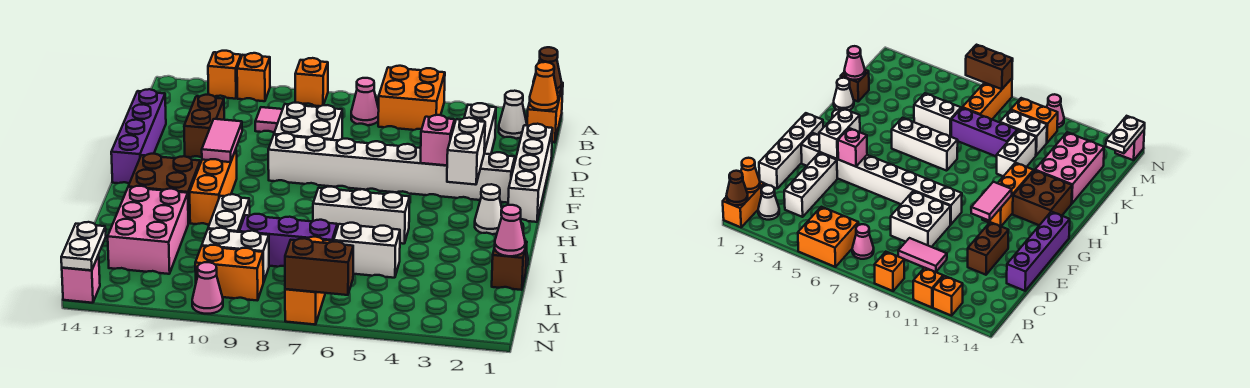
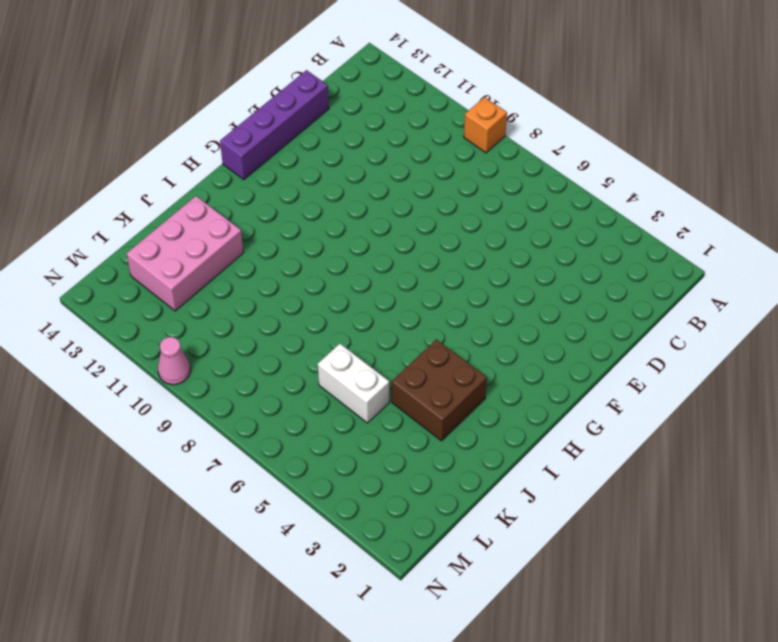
brown brick I3:J4 level 1 -> brown brick H12:I13 level 1
none -> orange brick A1:B1 level 1
none -> orange brick A5:B6 level 1
none -> orange brick A11 level 1
none -> orange brick A12 level 1

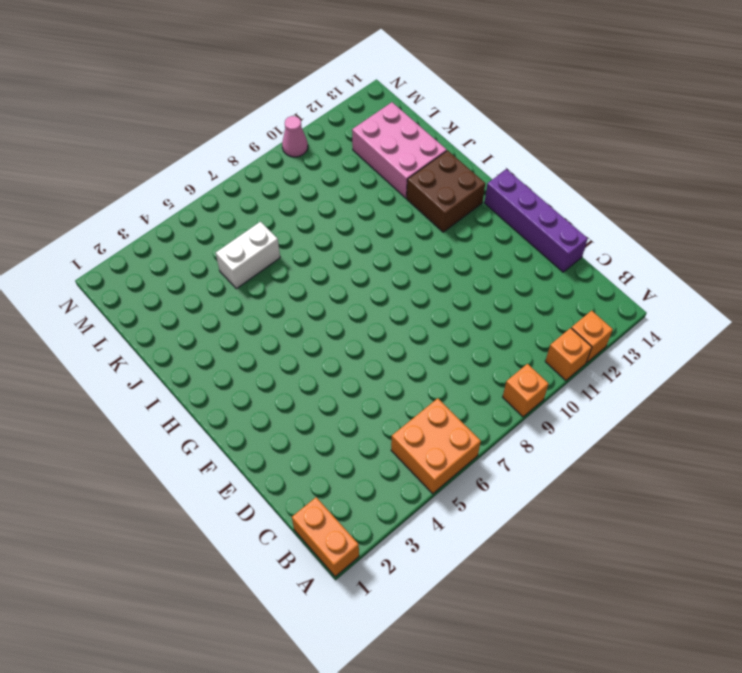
none -> white cone B2 level 1
none -> pink cone B7 level 1
none -> white brick C3:E3 level 1
none -> pink tile C9:C10 level 1

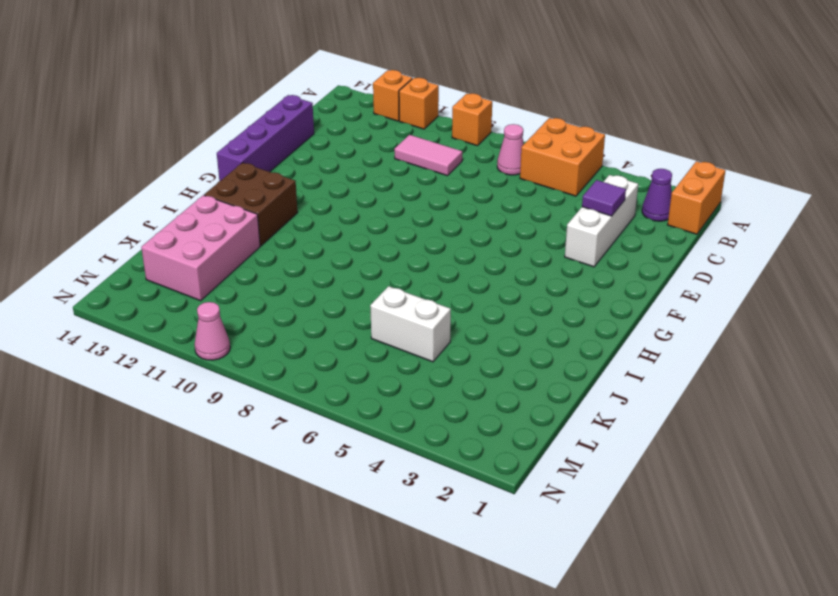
purple cone B2 level 1 -> white cone B2 level 1
purple tile D3 level 2 -> none
none -> white brick D1:G1 level 1
none -> white brick D8:E9 level 1
none -> brown brick D12:E12 level 1
none -> white brick F2:F9 level 1

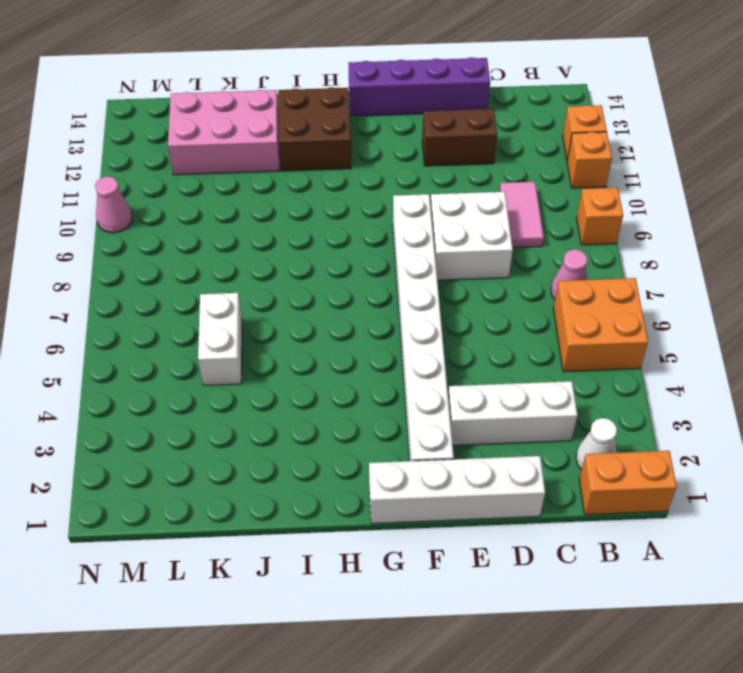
none -> orange brick G11:I11 level 1
none -> white cone H2 level 1
none -> white brick I5:I7 level 1
none -> white cone J1 level 1

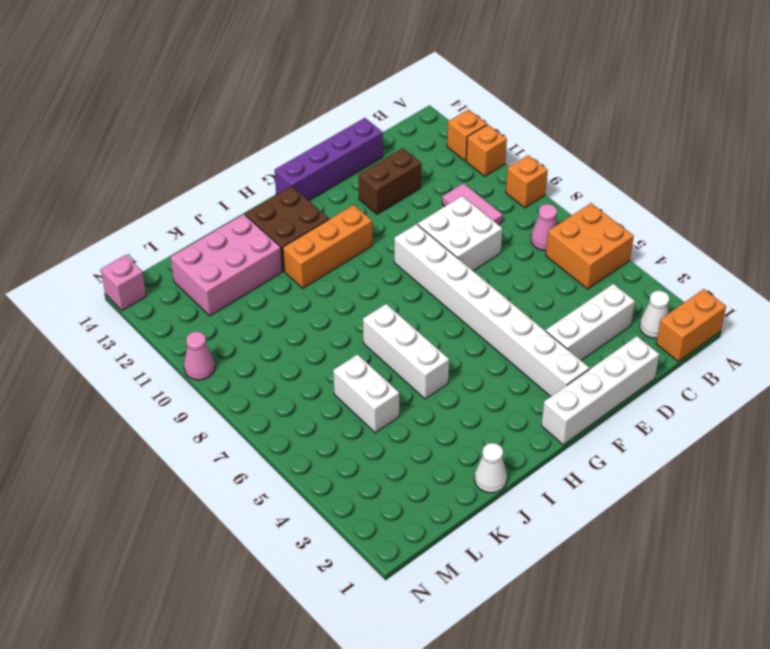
none -> white cone H2 level 1
none -> white brick J10:K10 level 1
none -> brown brick K1 level 1
none -> purple brick K7:K9 level 1

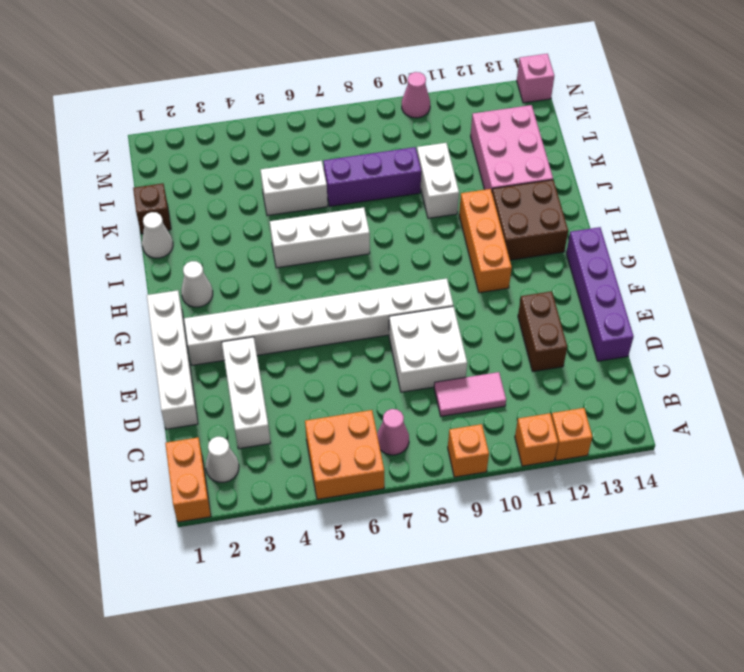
none -> orange brick L7:N7 level 1
none -> white brick L9:L10 level 1
none -> orange brick M9:M10 level 1
none -> brown cone A1 level 2

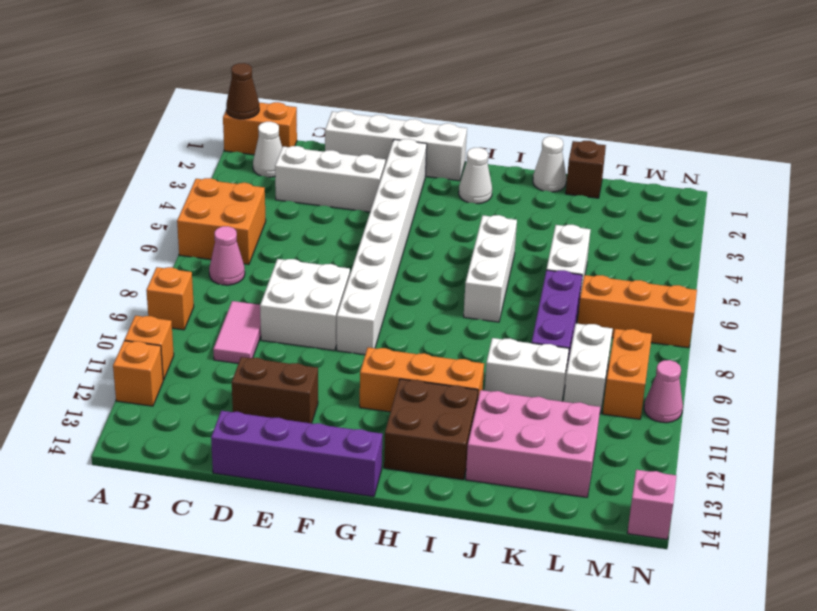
none -> orange cone B1 level 2
none -> white brick F3:G3 level 2
none -> pink brick F4 level 2
none -> pink tile F11:G11 level 2

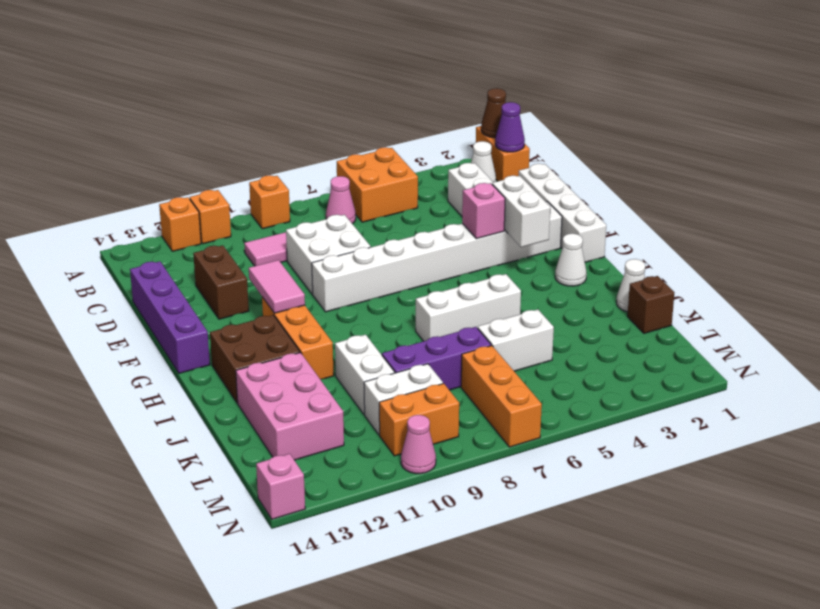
purple cone B1 level 2 -> orange cone B1 level 2
none -> pink cone K1 level 2
none -> white plate M14:N14 level 2
none -> brown brick N6:N7 level 2

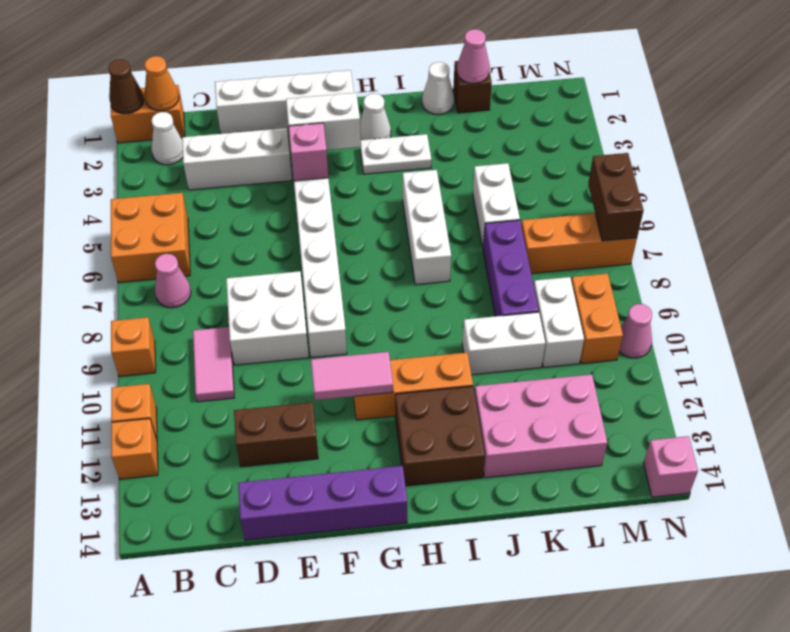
white plate H3:I3 level 1 -> white plate M14:N14 level 2

